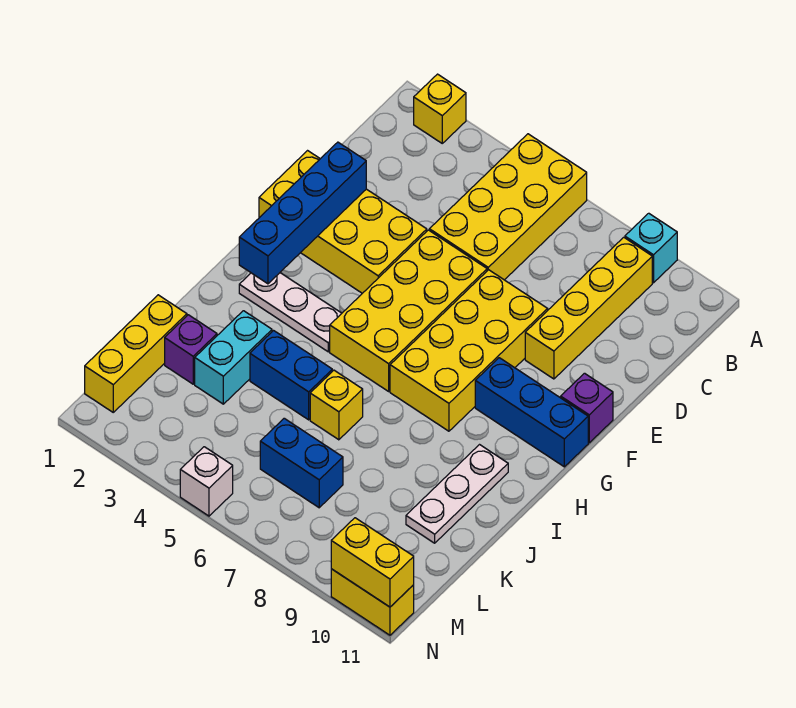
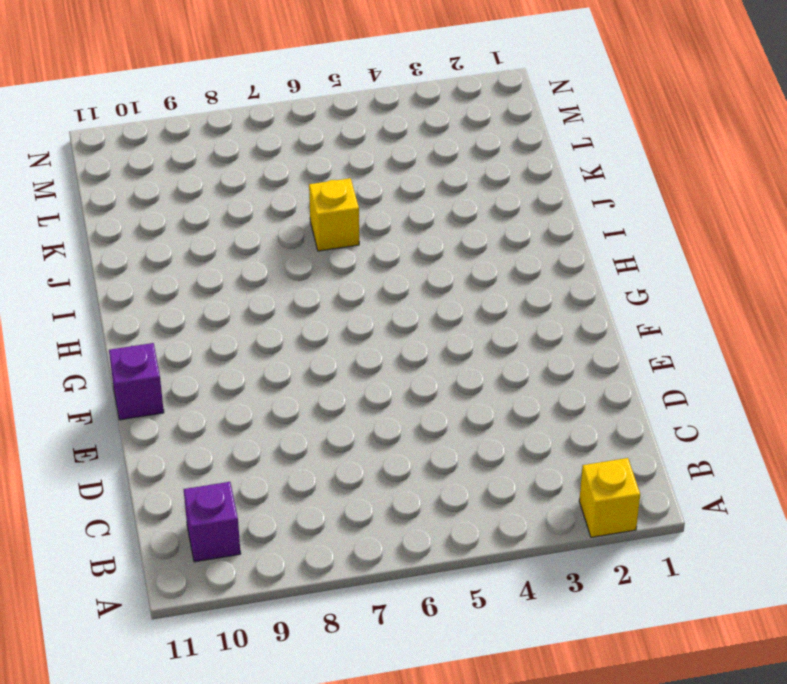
purple brick B10 level 1 -> purple brick K2 level 1
none -> yellow brick A5:D6 level 1
none -> cyan brick A9 level 1
none -> yellow brick B9:E9 level 1

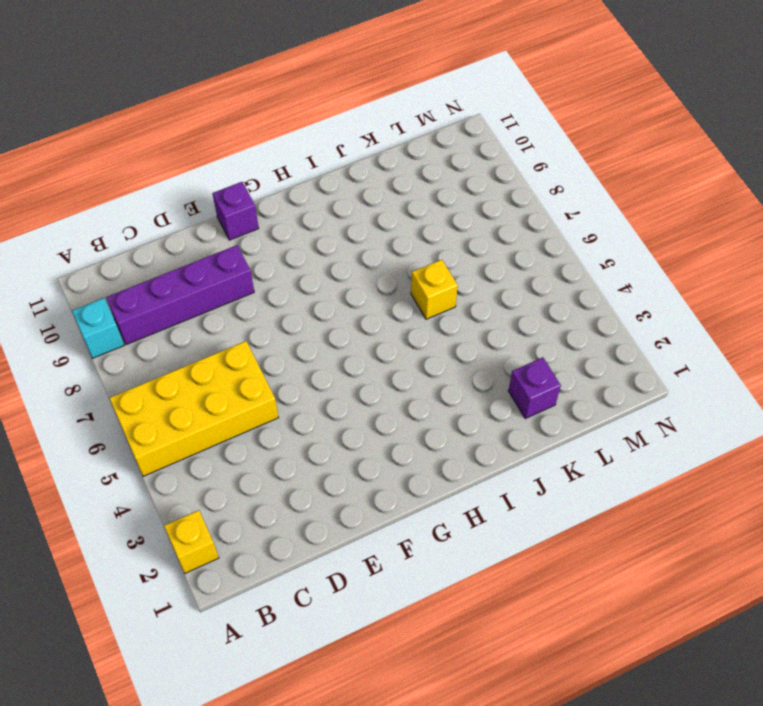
purple brick B9:E9 level 1 -> yellow brick B9:E9 level 1
none -> yellow brick E1:F4 level 1
none -> yellow brick E5:H6 level 1
none -> yellow brick E7:H8 level 1

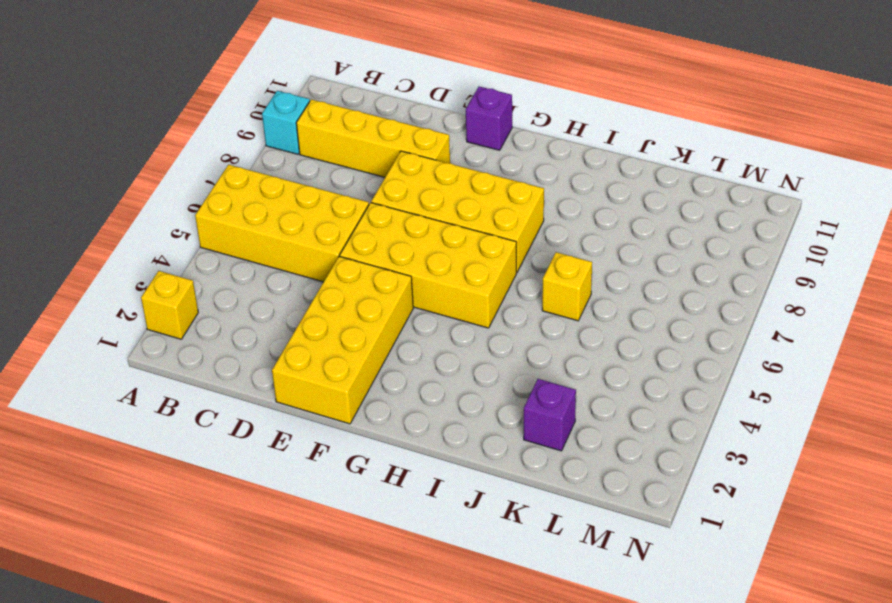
none -> blue brick G9:G11 level 1
none -> white plate H2:H4 level 1
none -> white plate I10:K10 level 1

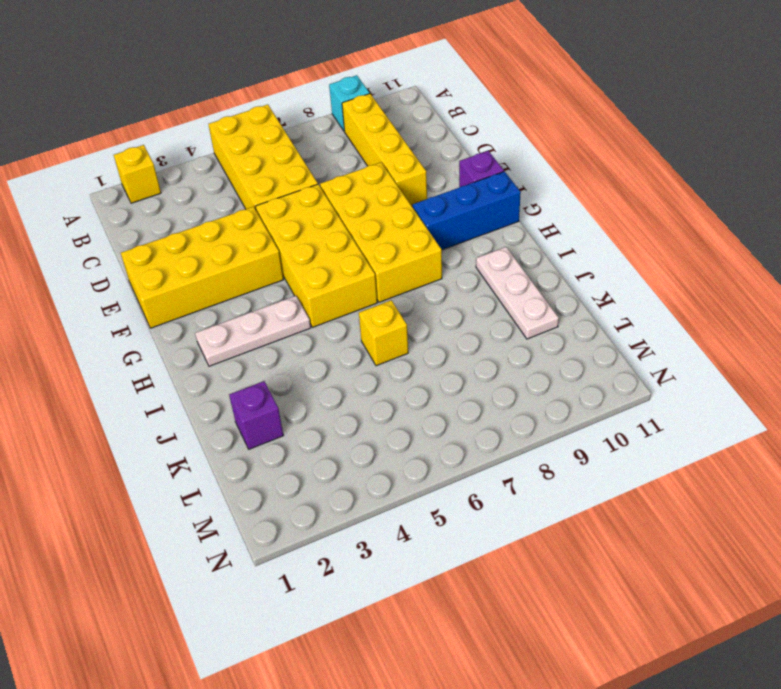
none -> cyan brick J3:K3 level 1
none -> blue brick J4:J5 level 1
none -> yellow brick K1:M1 level 1

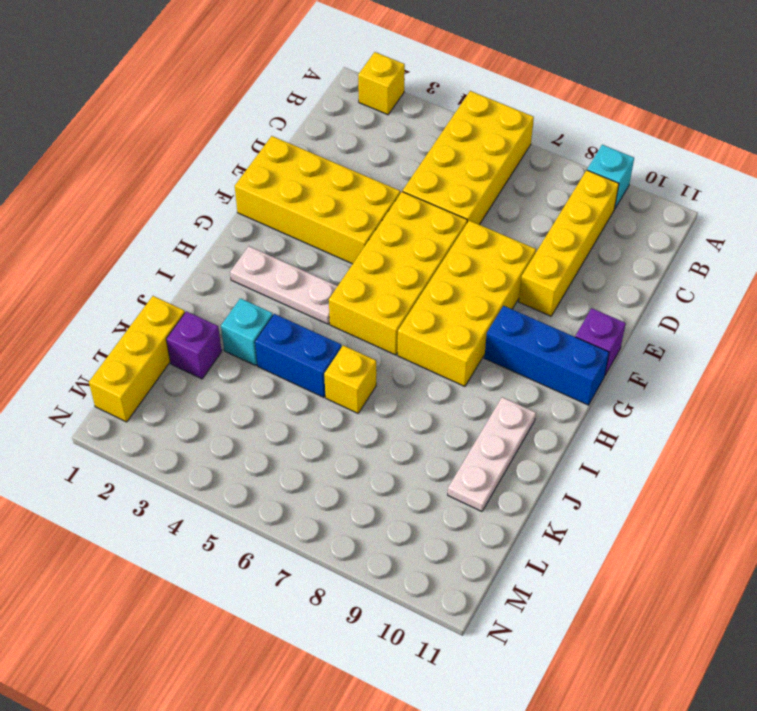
cyan brick J3 level 1 -> cyan brick J3:K3 level 1
none -> blue brick L6:L7 level 1
none -> white brick N5 level 1
none -> yellow brick N10:N11 level 1

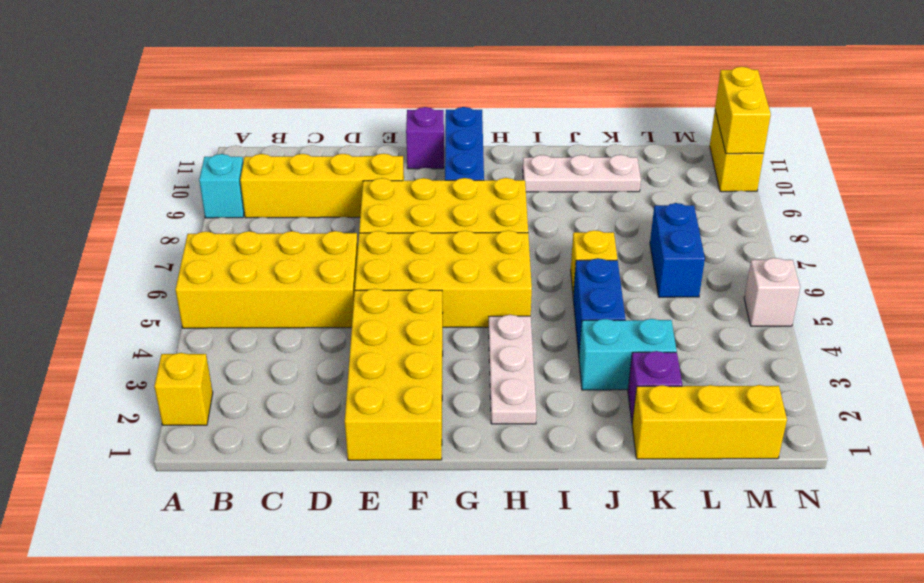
none -> blue brick E2:H2 level 2

